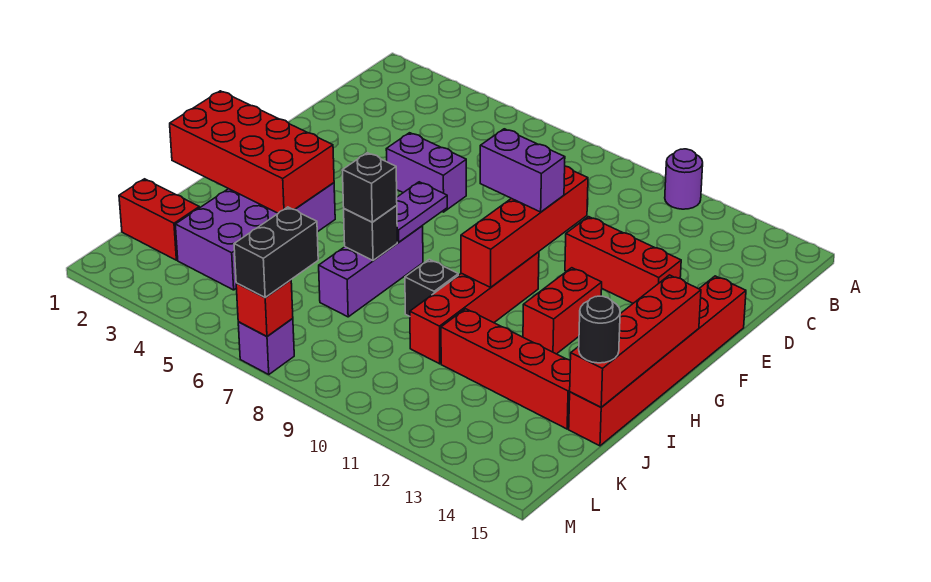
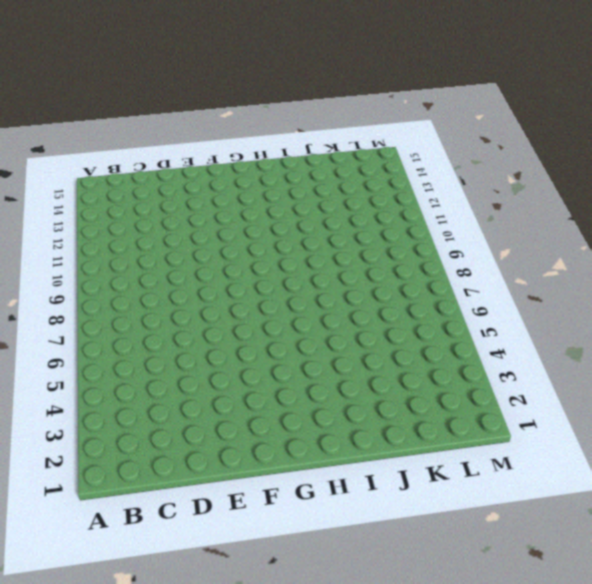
none -> purple round brick A11 level 1
none -> purple brick E5:E6 level 1
none -> red brick E11:E13 level 1

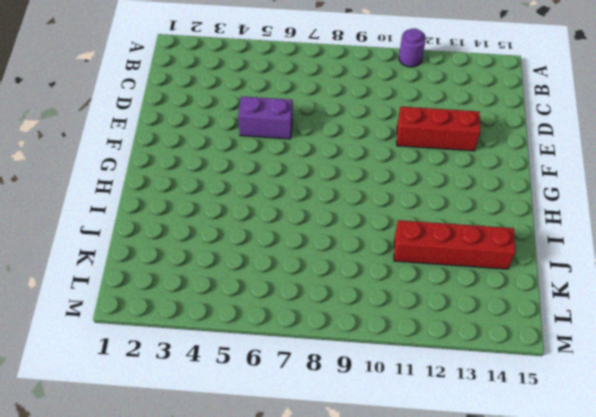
none -> red brick E15:J15 level 1
none -> red brick G10:J10 level 1
none -> red brick G12:H12 level 1

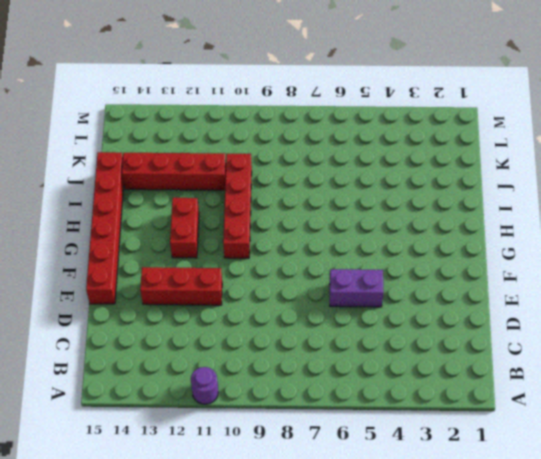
none -> purple brick H3:K4 level 1
none -> purple brick H7:J7 level 1
none -> black brick I9 level 1

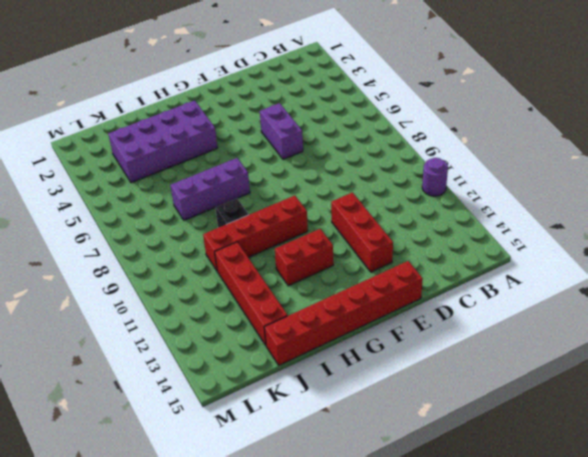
none -> red brick K1:K2 level 1
none -> purple brick M7 level 1
none -> red brick E10:H10 level 2

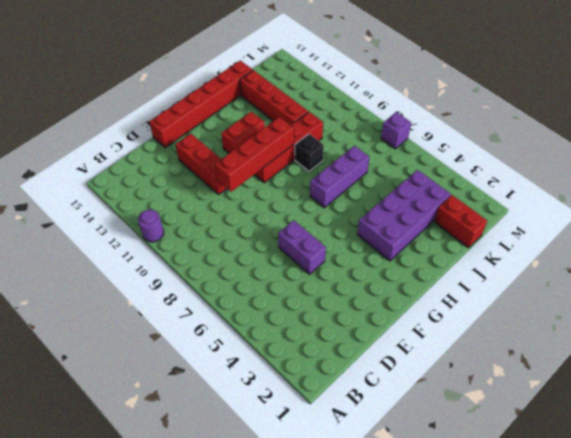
none -> purple plate G7:H7 level 2
none -> red brick G15:J15 level 2
none -> red brick H1:I4 level 2

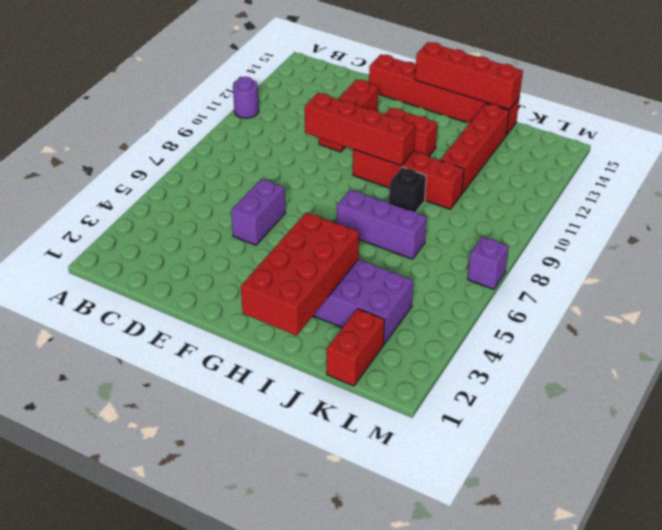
none -> purple plate G7:H7 level 2
none -> black brick I7 level 2
none -> red brick M7 level 2

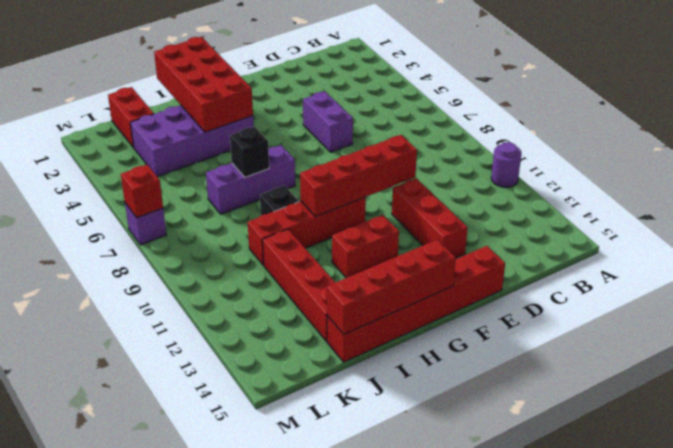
none -> purple plate G7:H7 level 2
none -> purple brick F9:F10 level 3
none -> black brick I7 level 3

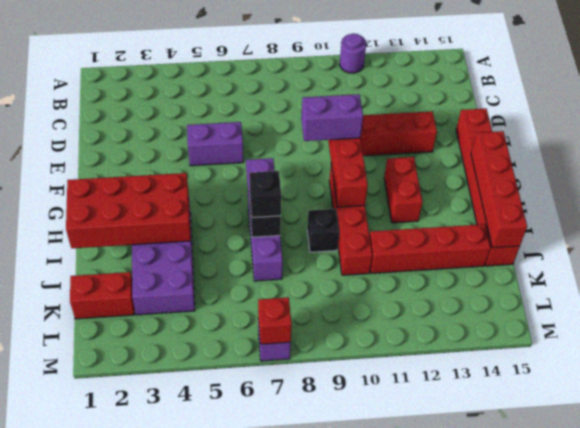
none -> black round brick J15 level 3
none -> black brick L7:M7 level 3

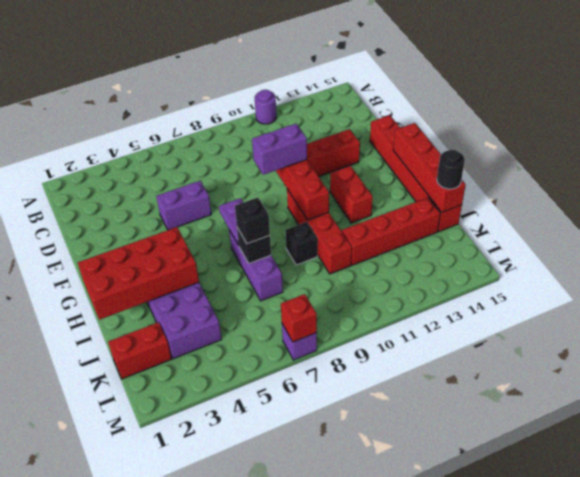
none -> black brick L7:M7 level 3

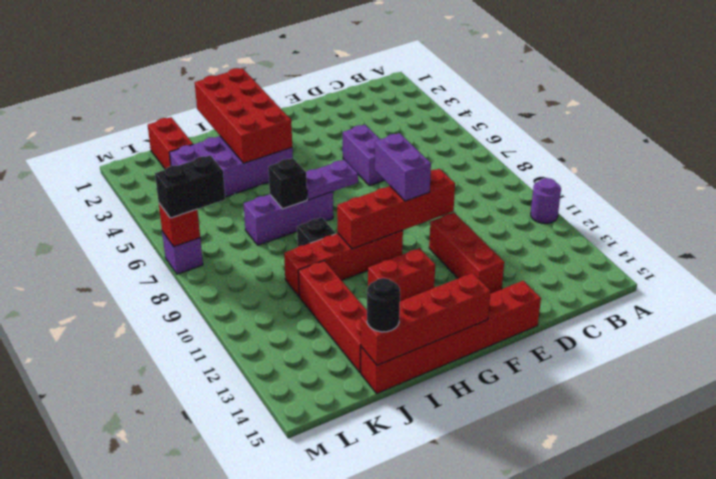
none -> black brick I7 level 3

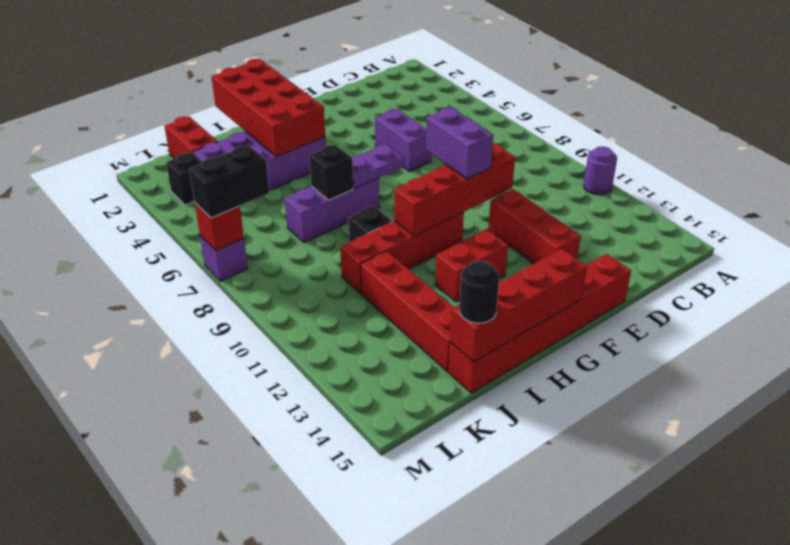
black brick L3 level 1 -> black brick I7 level 3

